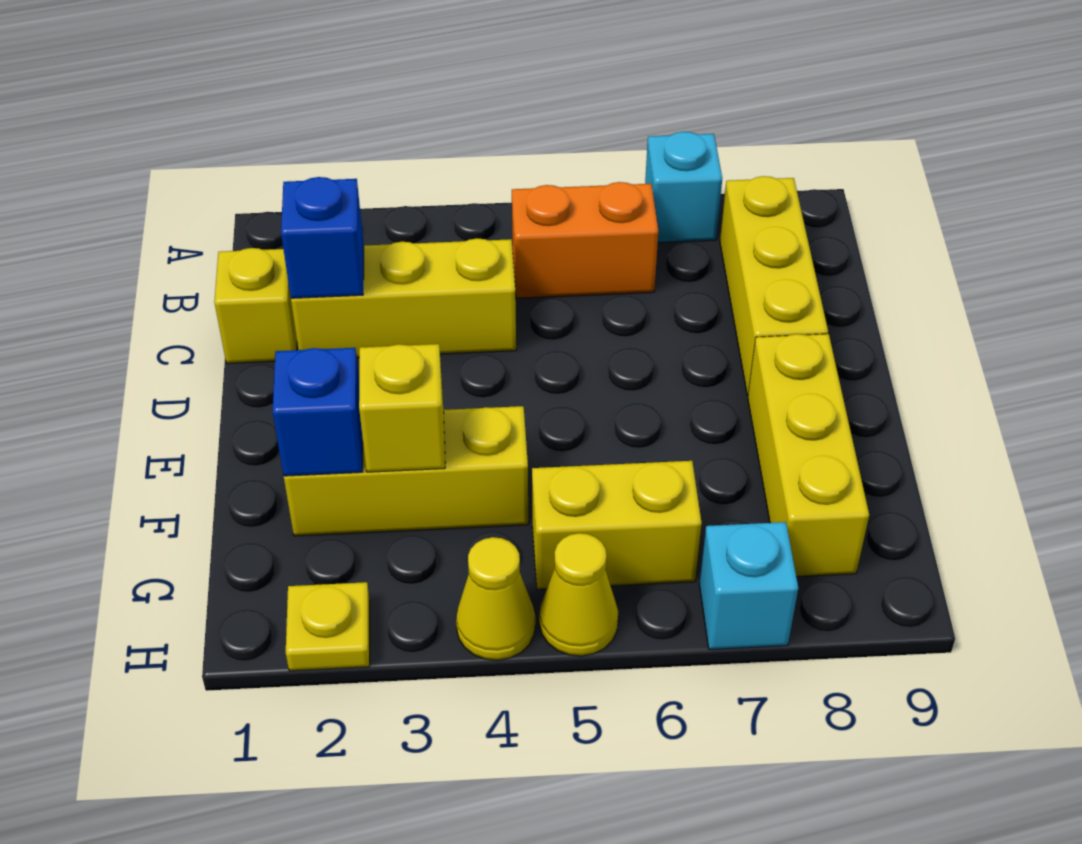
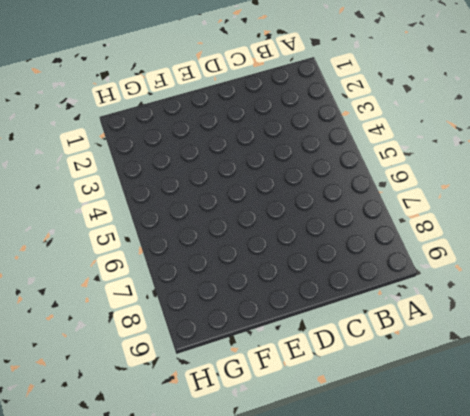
none -> cyan brick A7 level 1
none -> orange brick B5:B6 level 1
none -> yellow brick B8:D8 level 1

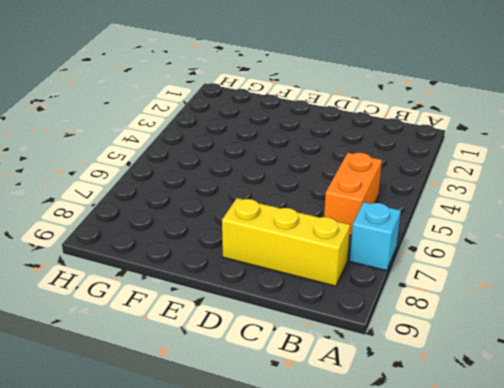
none -> yellow brick C1 level 1
none -> yellow brick C2:C4 level 1
none -> yellow brick E8:G8 level 1

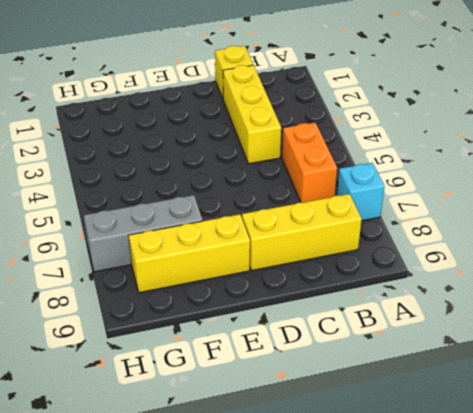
grey brick F7:H7 level 1 -> cyan brick H7 level 1
none -> yellow brick F2:F4 level 1
none -> yellow brick G5:G6 level 1
none -> yellow plate H2 level 1

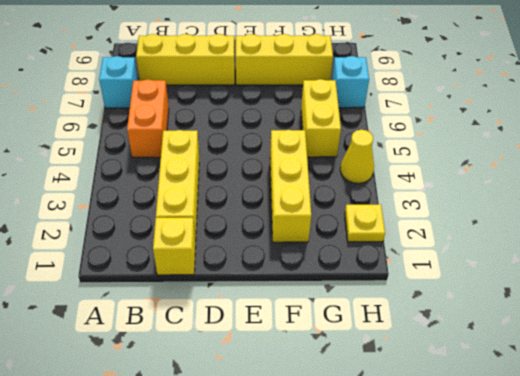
none -> yellow cone H5 level 1
none -> blue brick C2 level 2
none -> blue brick F2 level 2

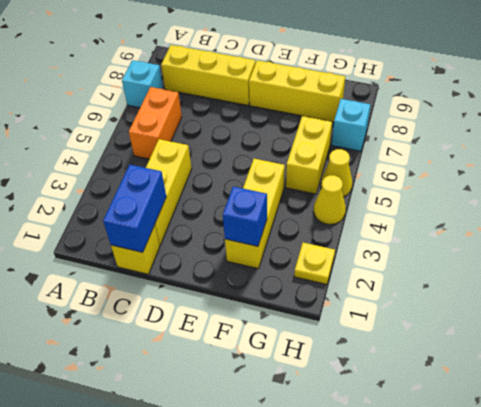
blue brick C1:C2 level 2 -> blue brick C2 level 2
none -> yellow brick F3 level 2

